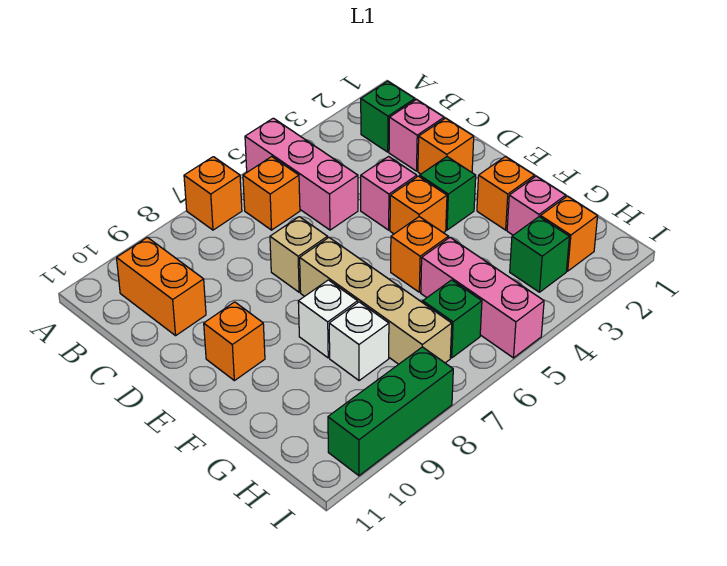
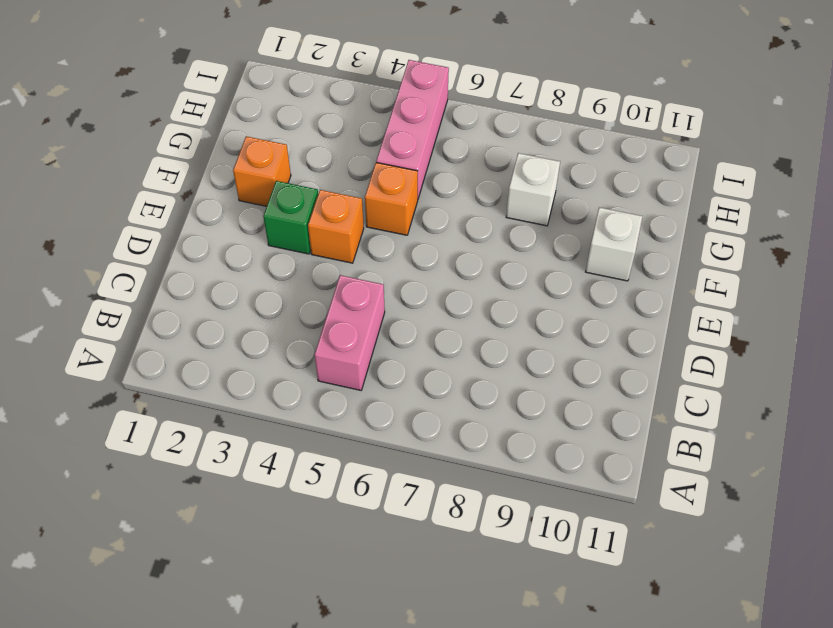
pink brick B5:C5 level 1 -> pink brick A5:C5 level 1
white brick F10 level 1 -> white brick F8 level 1
none -> orange brick A7 level 1
none -> green brick B2 level 1
none -> orange brick B6 level 1

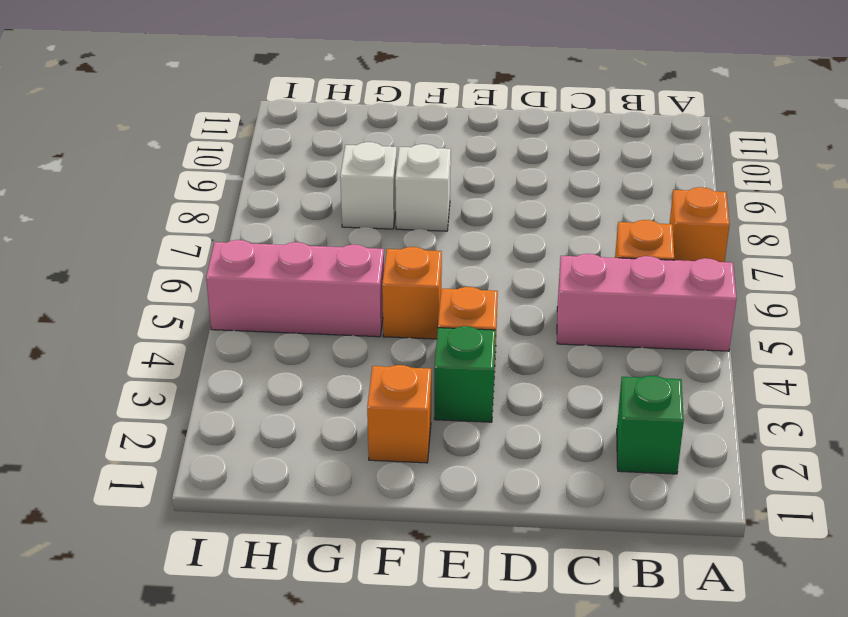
none -> orange brick B10:C10 level 1
none -> pink brick C2 level 1
none -> orange brick D2 level 1

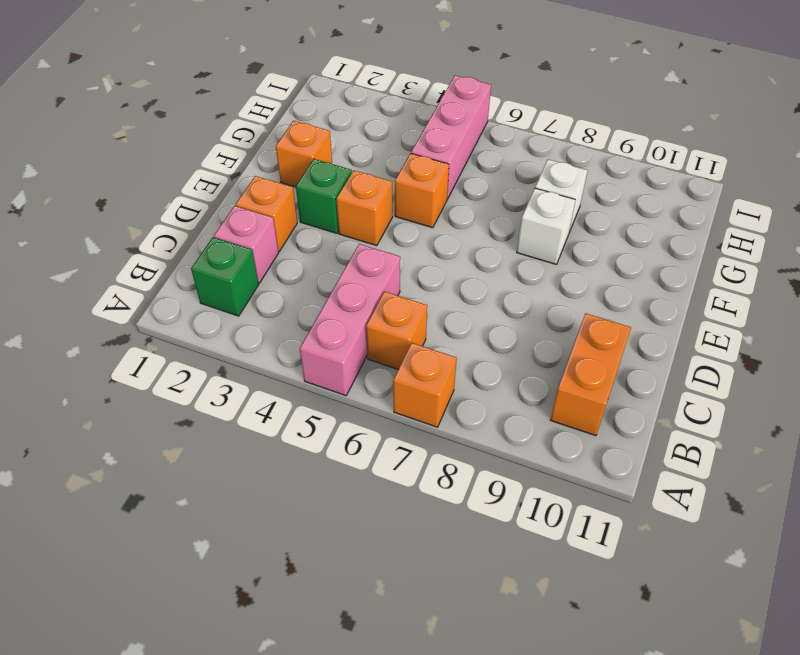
none -> pink brick D4 level 1
none -> tan brick D7 level 1
none -> tan brick E7:H7 level 1

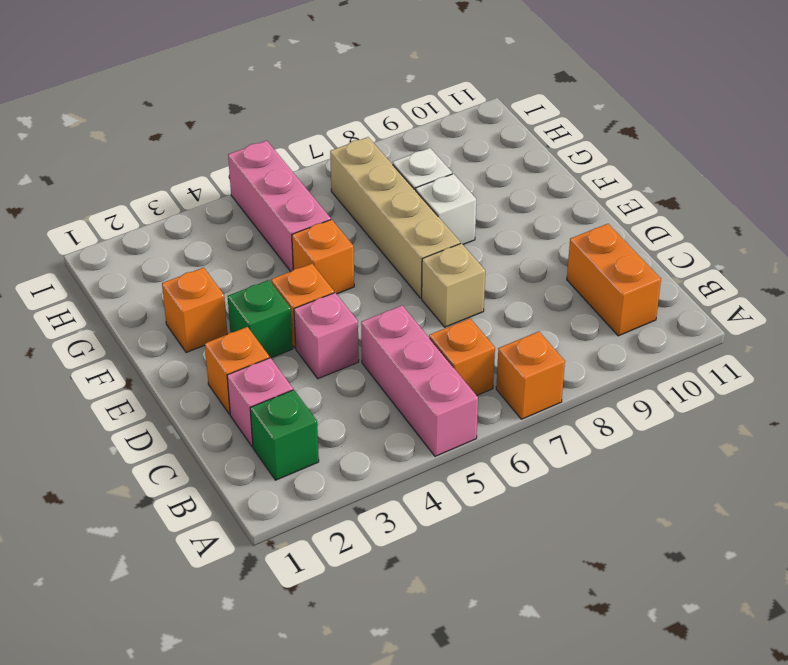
none -> orange brick E10 level 1
none -> pink brick G2 level 1
none -> orange brick H2 level 1

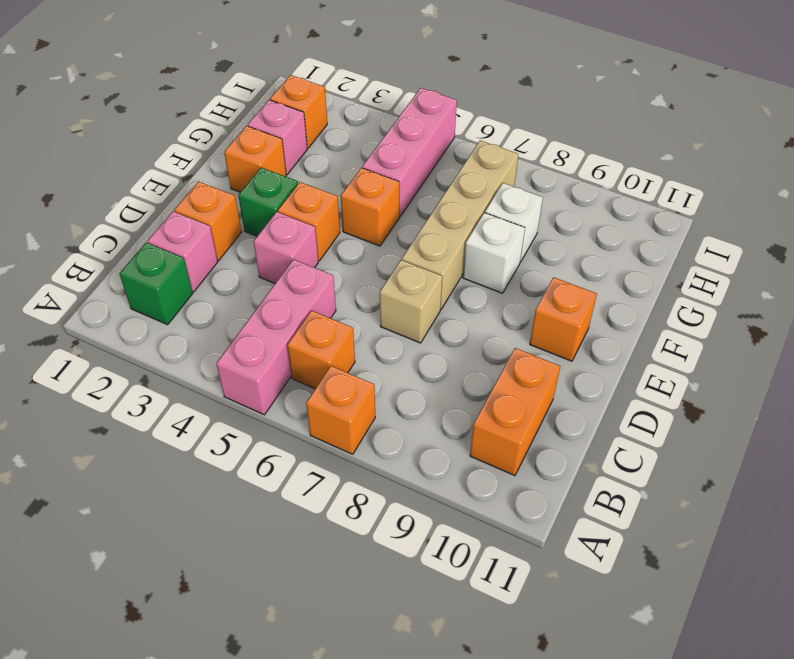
none -> green brick H3 level 1
none -> green brick H6 level 1
none -> green brick I8:I10 level 1

